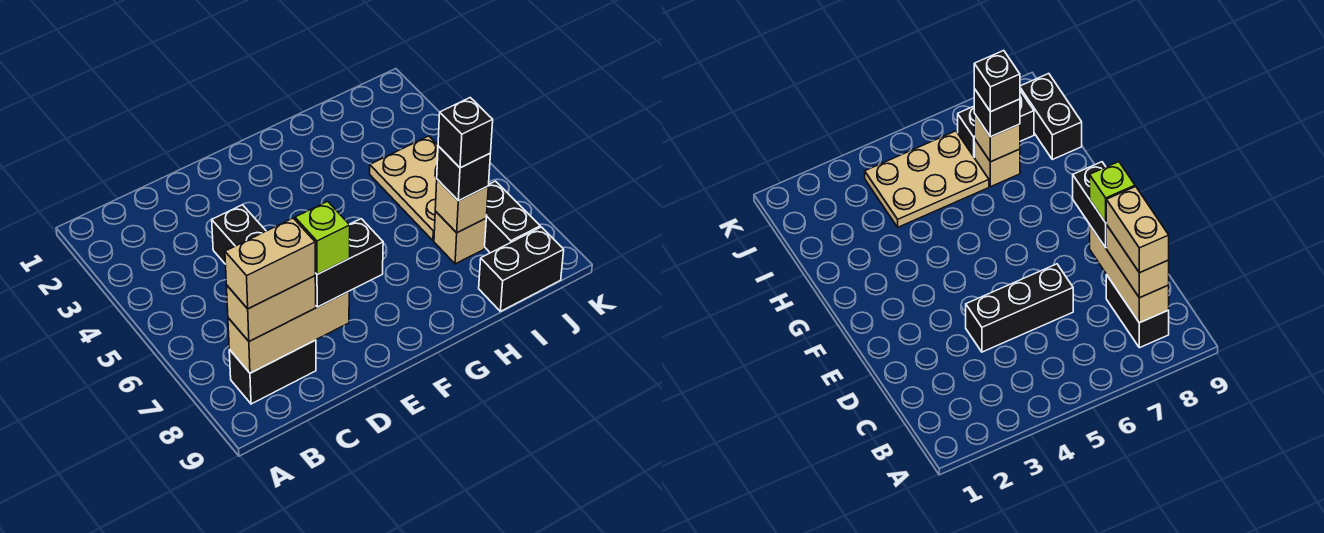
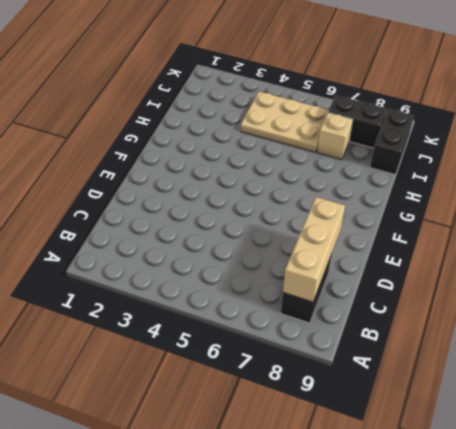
none -> black brick D4:D6 level 1
none -> tan brick I7 level 2
none -> tan brick B8:C8 level 3

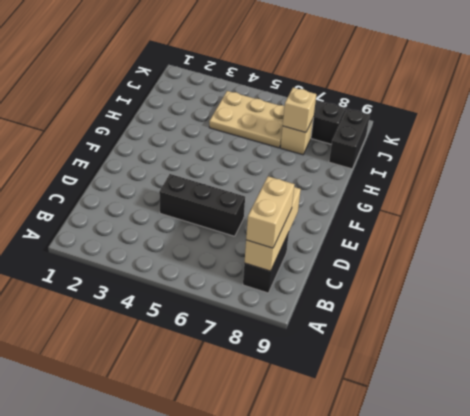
none -> black brick D8:E8 level 3
none -> black brick I7 level 3
none -> tan brick B8:C8 level 4

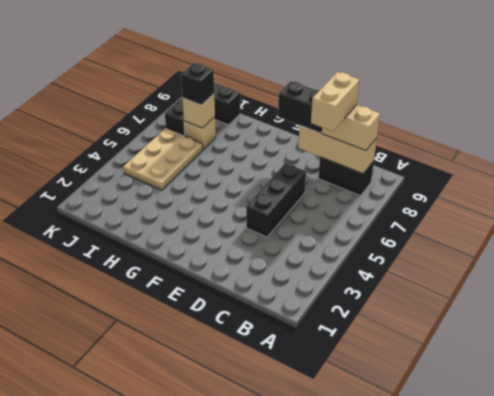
tan brick C7:C8 level 4 -> tan brick B8:C8 level 4
none -> lime brick D8 level 4
none -> black brick I7 level 4

